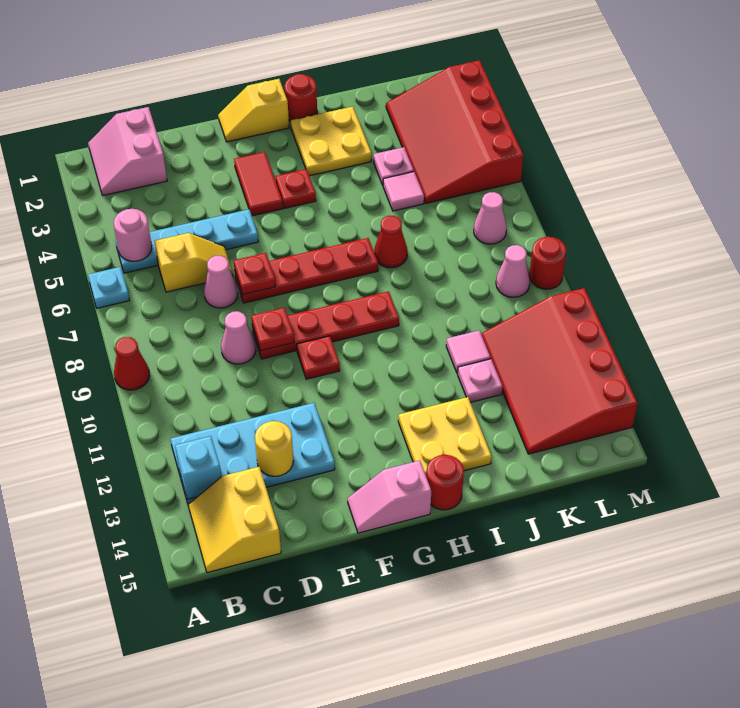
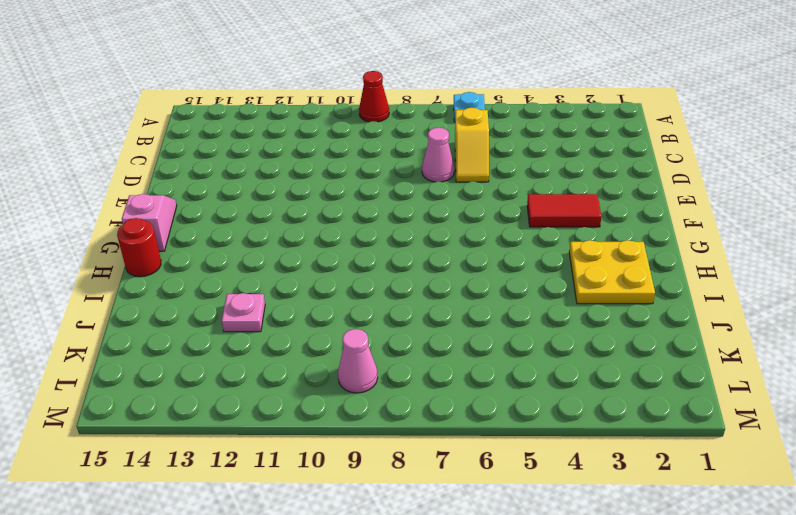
none -> pink slope B1:C2 level 1 top C
none -> cyan plate B5:E5 level 1
none -> cyan plate B12:E13 level 1
none -> yellow slope B14:C15 level 1 top C

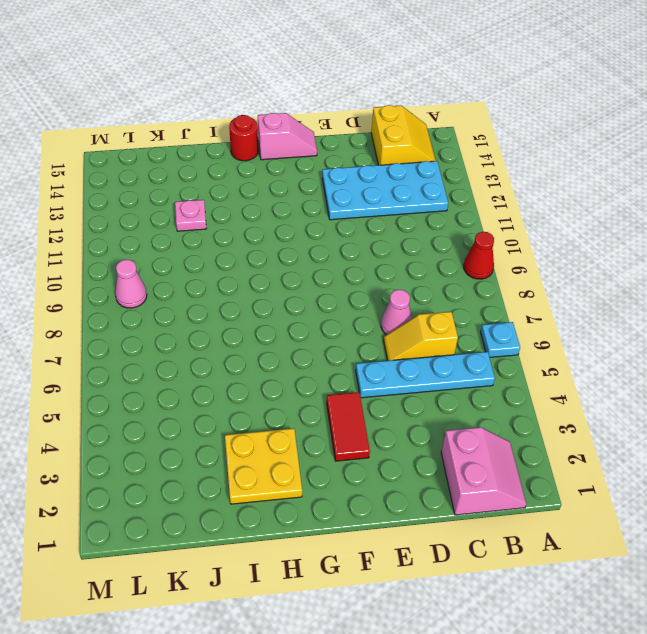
none -> pink cone D9 level 1
none -> red plate E7:H7 level 1
none -> red plate E9:H9 level 1
none -> yellow slope F1:G1 level 1 top G

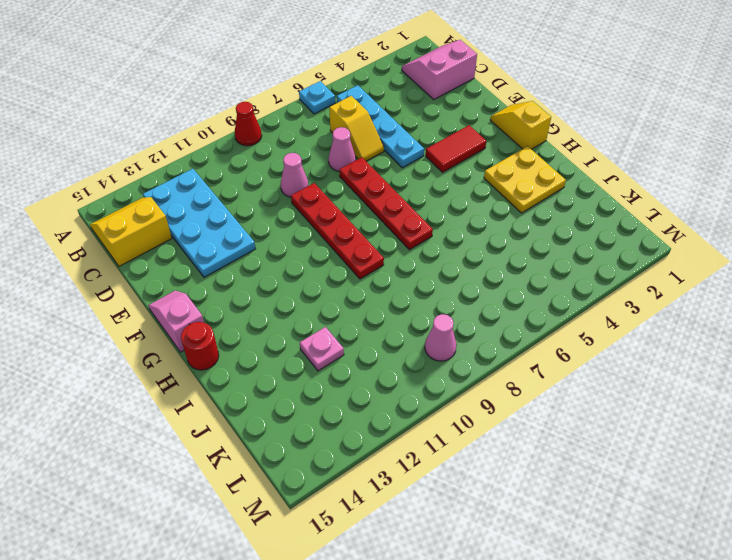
none -> red plate F10 level 1
none -> red plate G4 level 1
none -> red round brick H1 level 1
none -> yellow plate H13:I14 level 1

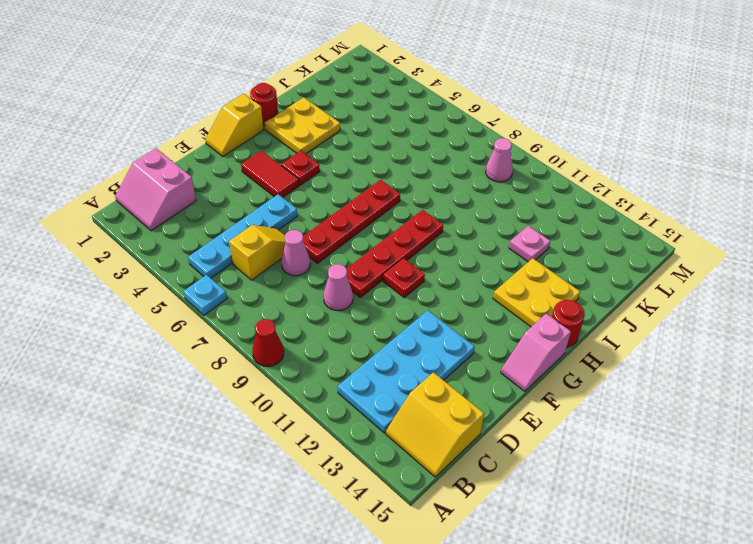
none -> red cone I7 level 1
none -> pink plate J4 level 1
none -> pink tile J5 level 1
none -> pink tile J11 level 1

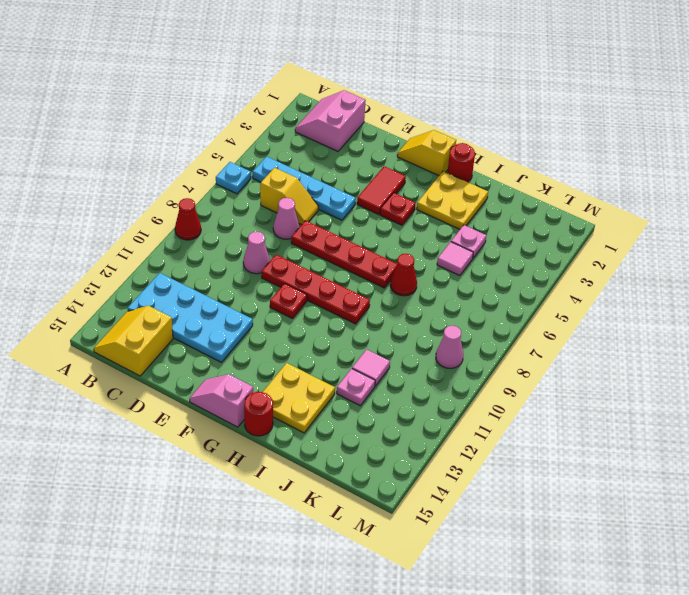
none -> red slope K2:M5 level 1 top M
none -> red slope K11:M14 level 1 top M
none -> pink cone L7 level 1
none -> red round brick M9 level 1

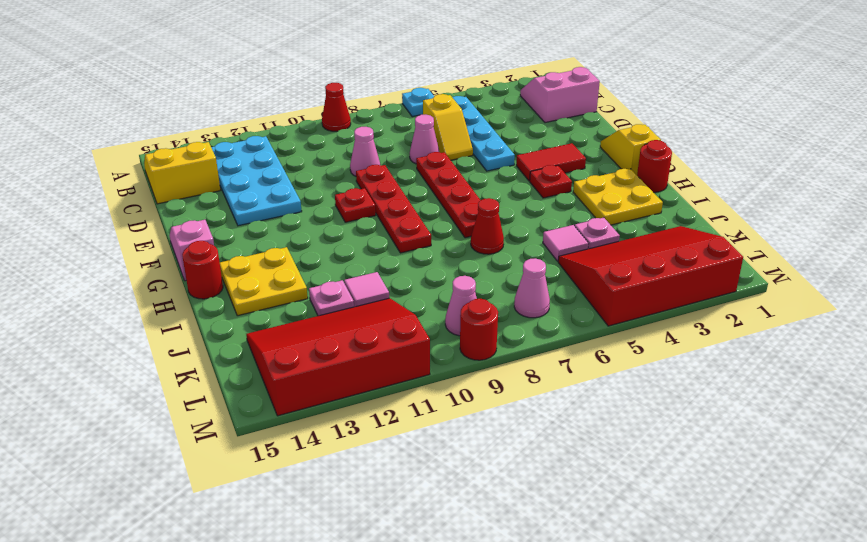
none -> pink round brick B5 level 2
none -> cyan brick B13 level 2
none -> yellow round brick D13 level 2
none -> red plate E7 level 2

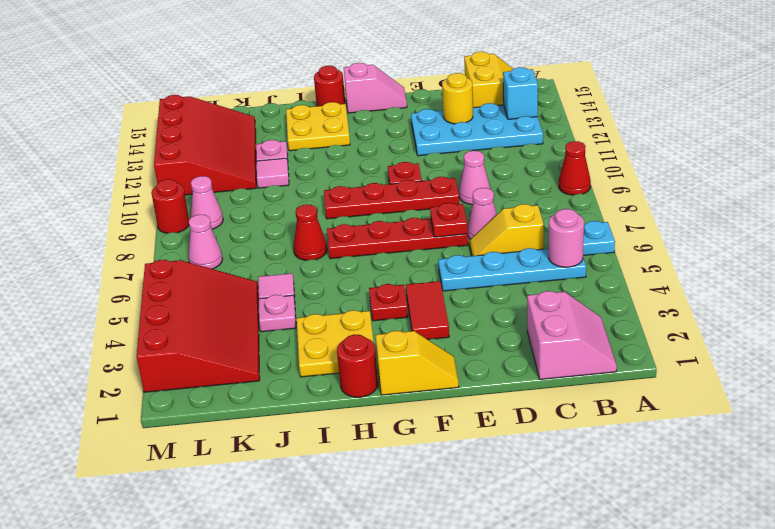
none -> red plate E9 level 2

